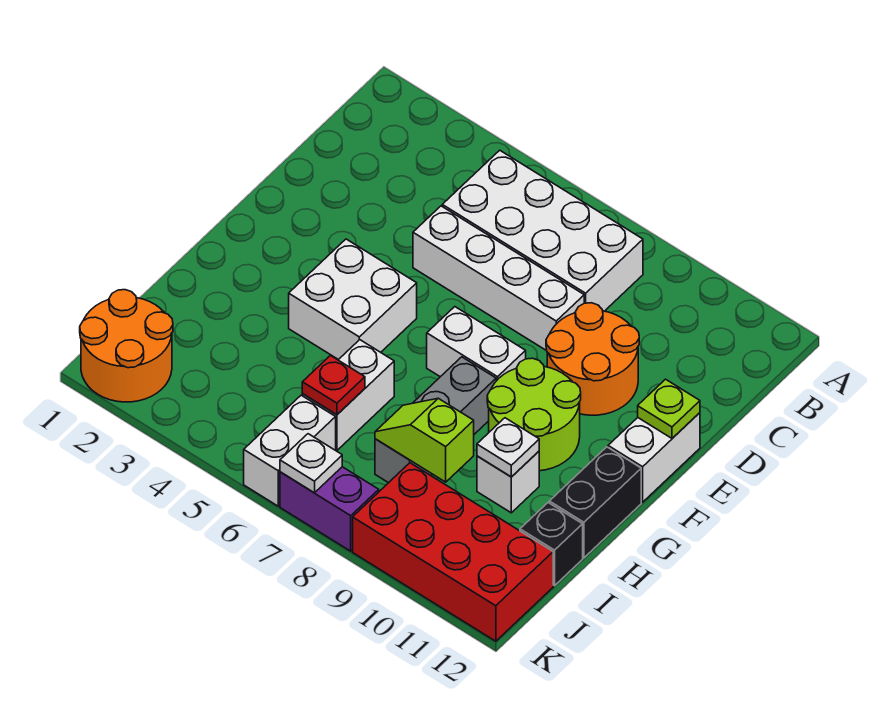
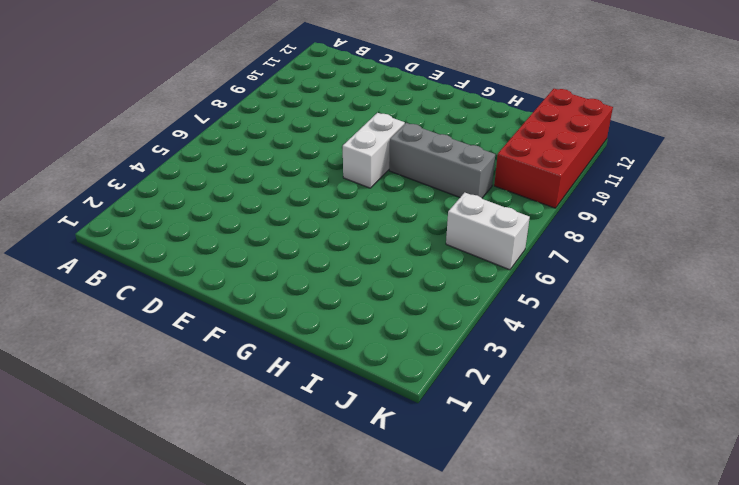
none -> white brick B5:C8 level 1
none -> white brick D5:D8 level 1
none -> orange round brick D9:E10 level 1

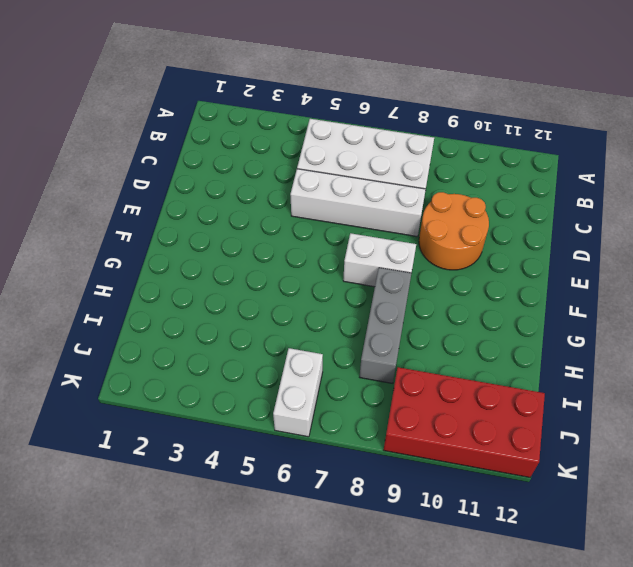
none -> white brick E12:F12 level 1
none -> white brick F4:G5 level 1
none -> lime round brick F9:G10 level 1

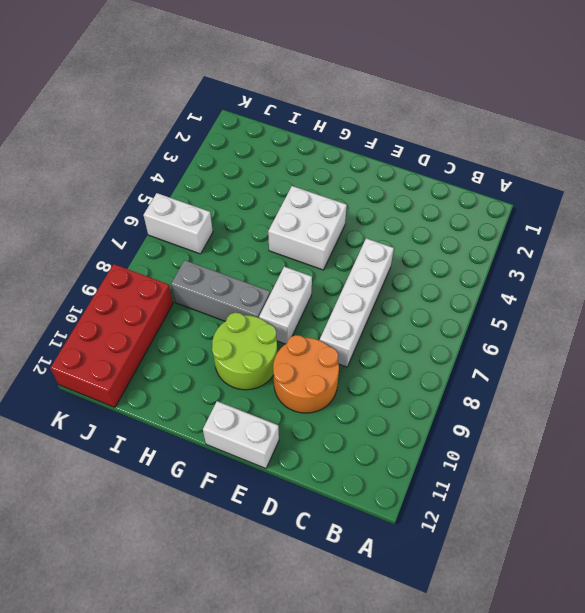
none -> white brick B5:C8 level 1
none -> black brick G12:H12 level 1
none -> white brick H6:I6 level 1

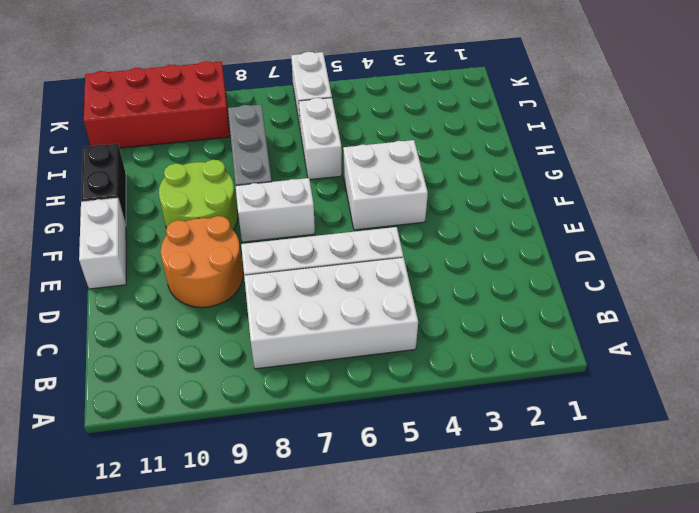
none -> white brick H10 level 1
none -> black brick I12 level 1
none -> orange round brick J1:K2 level 1

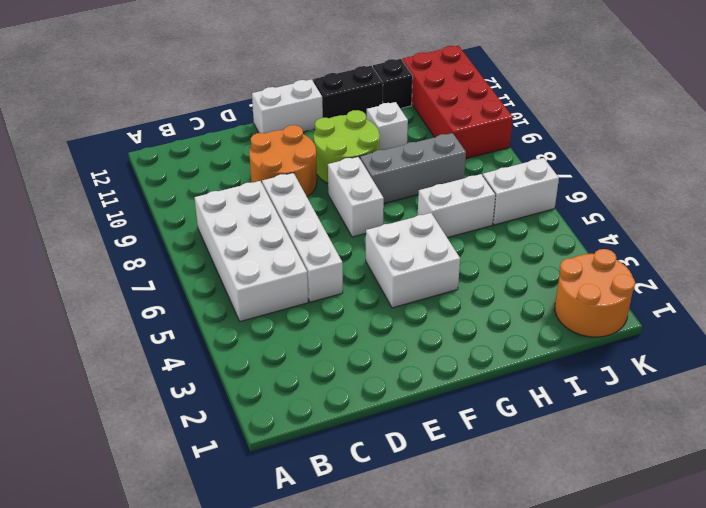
none -> purple brick K7:K8 level 1
none -> lime plate E12 level 2
none -> white plate H10 level 2

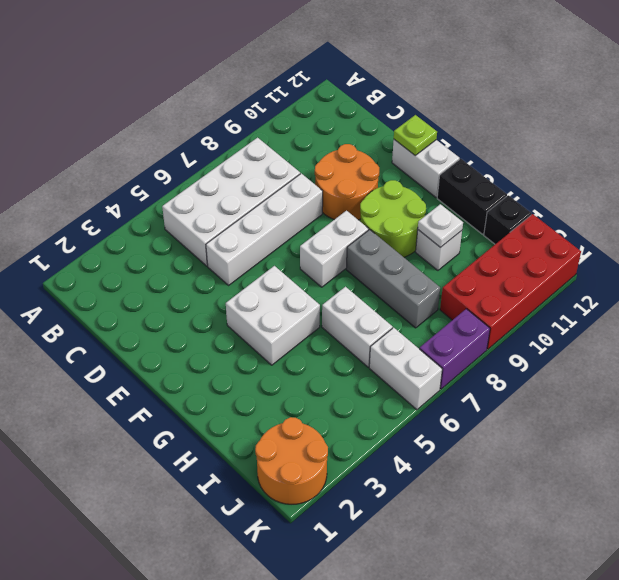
none -> red plate I6 level 2
none -> lime slope I8:I9 level 2 top 9
none -> white plate K7 level 2

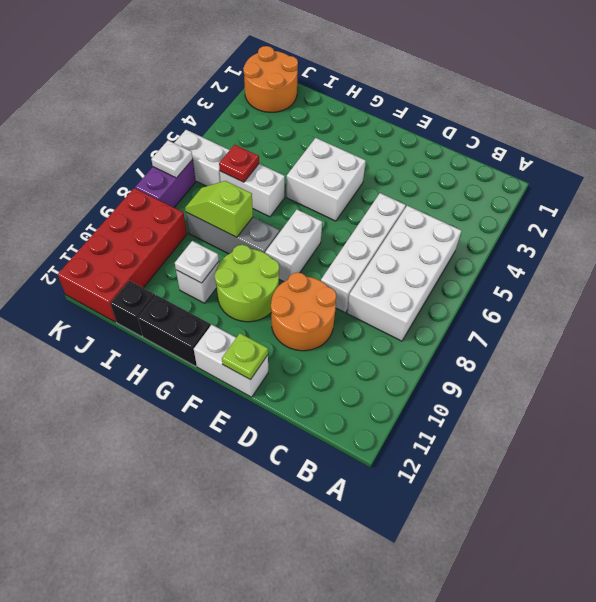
lime slope H8:I8 level 2 top H -> lime slope I8:I9 level 2 top 9

